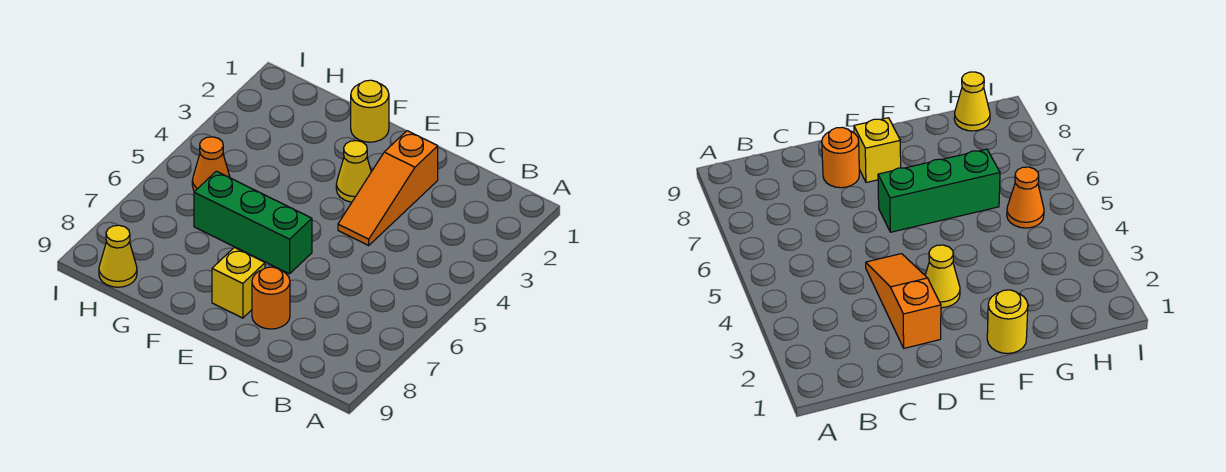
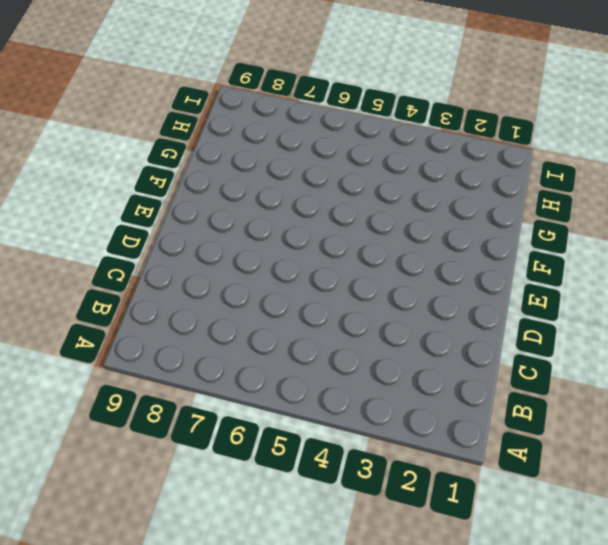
none -> orange slope D2:D4 level 1 top 2
none -> orange round brick D8 level 1

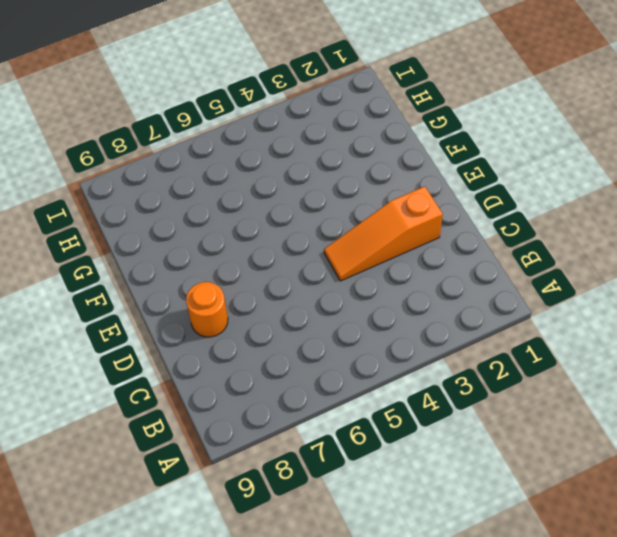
none -> yellow cone E3 level 1
none -> green brick E6:G6 level 1

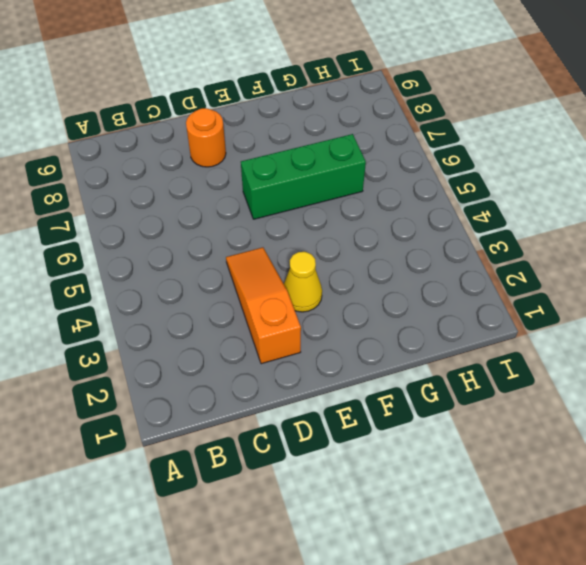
none -> yellow brick E8 level 1
none -> yellow round brick F1 level 1

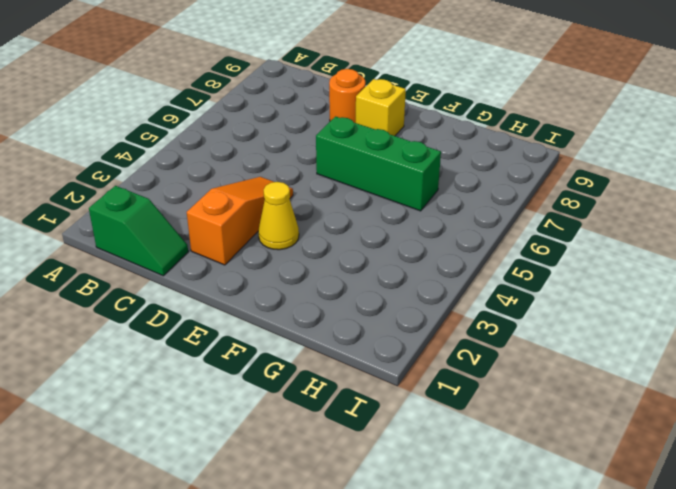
green slope B1:C1 level 1 top B -> none
none -> yellow round brick F1 level 1
none -> orange cone H5 level 1

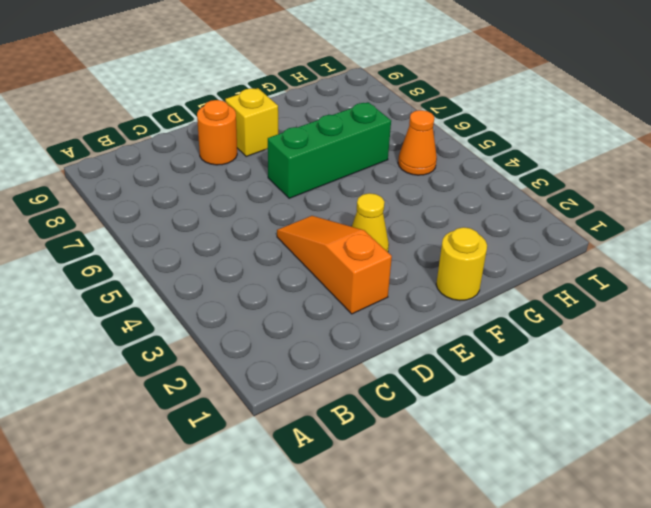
none -> yellow cone H9 level 1

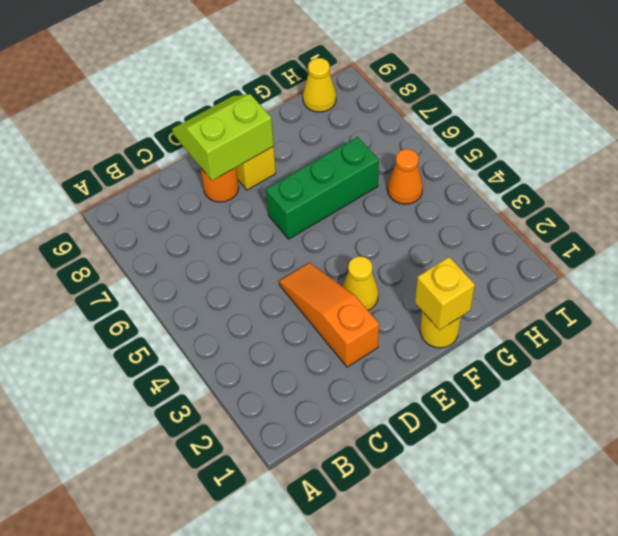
lime slope D8:E9 level 2 top 8 -> none
yellow brick F1 level 2 -> none

